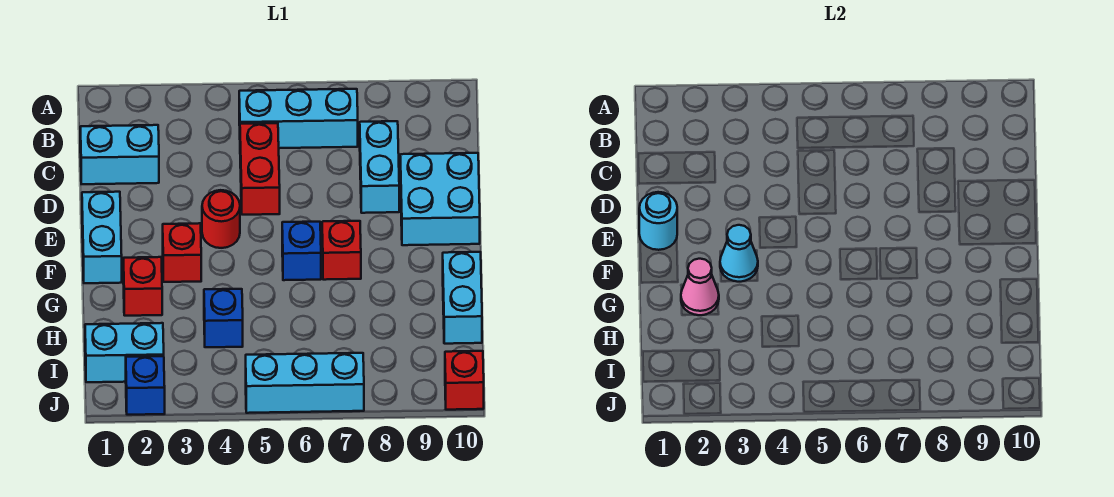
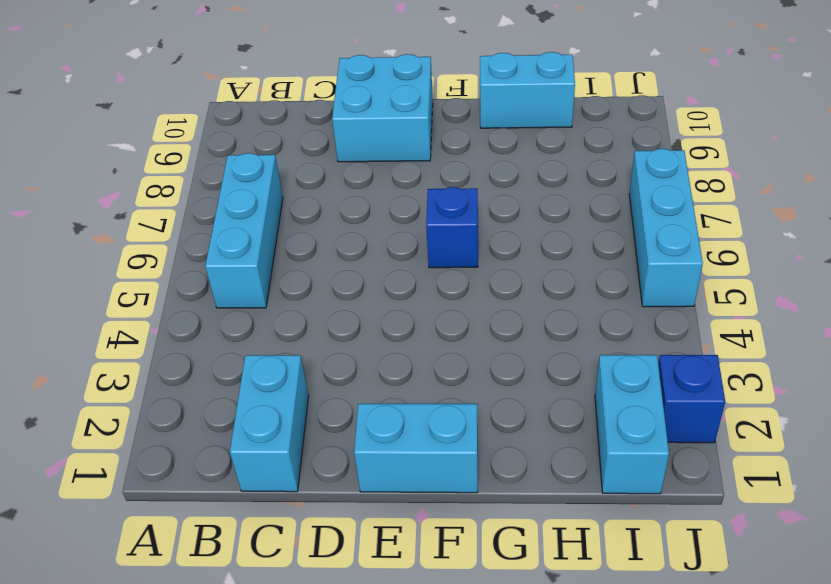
none -> red brick C5:D5 level 1
none -> cyan brick C8:D8 level 1
none -> red round brick E4 level 1

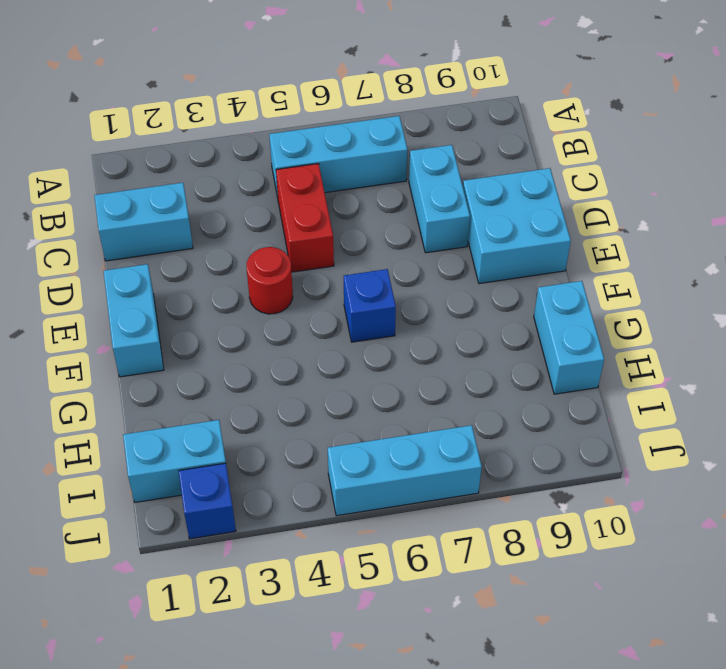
none -> red brick F3 level 1
none -> red brick F7 level 1
none -> red brick G2 level 1

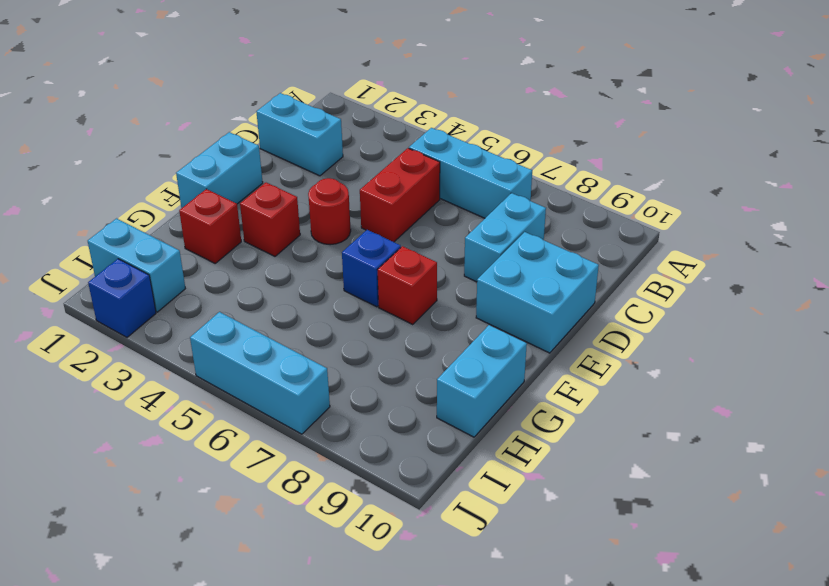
none -> blue brick H4 level 1
none -> red brick J10 level 1
none -> cyan round brick E1 level 2

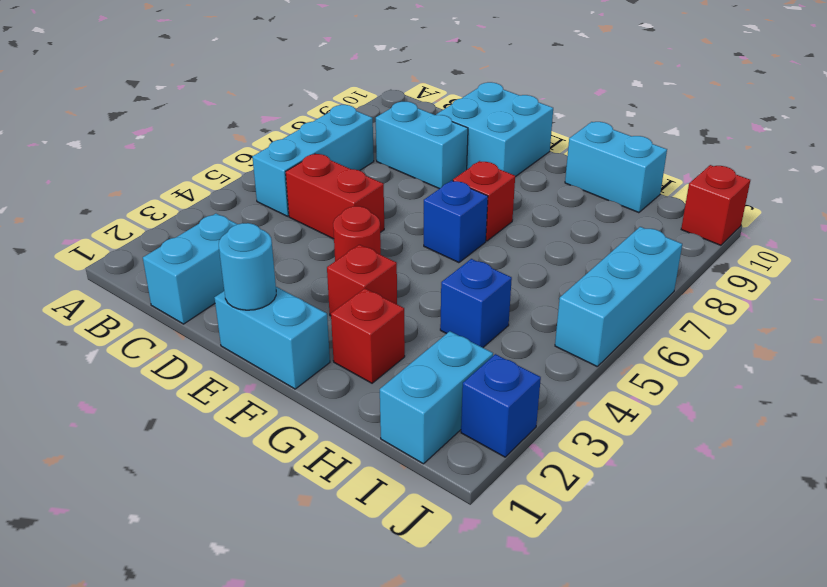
none -> cyan cone F3 level 2
none -> pink cone G2 level 2

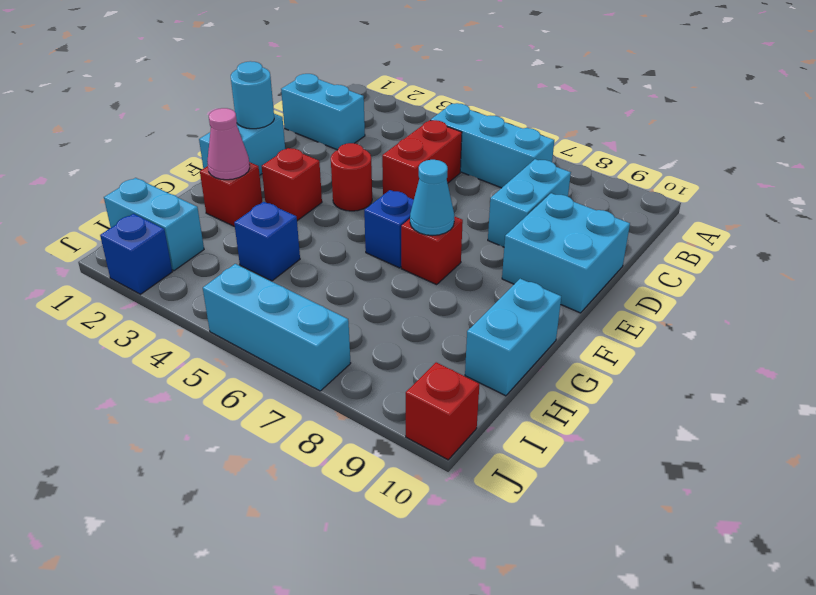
cyan cone F7 level 2 -> cyan cone F3 level 2

